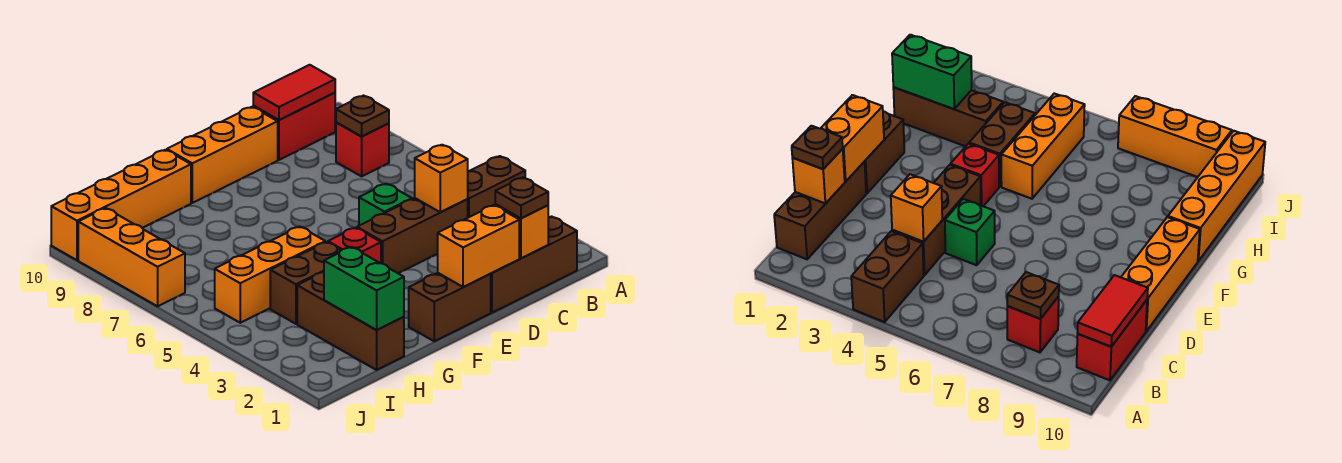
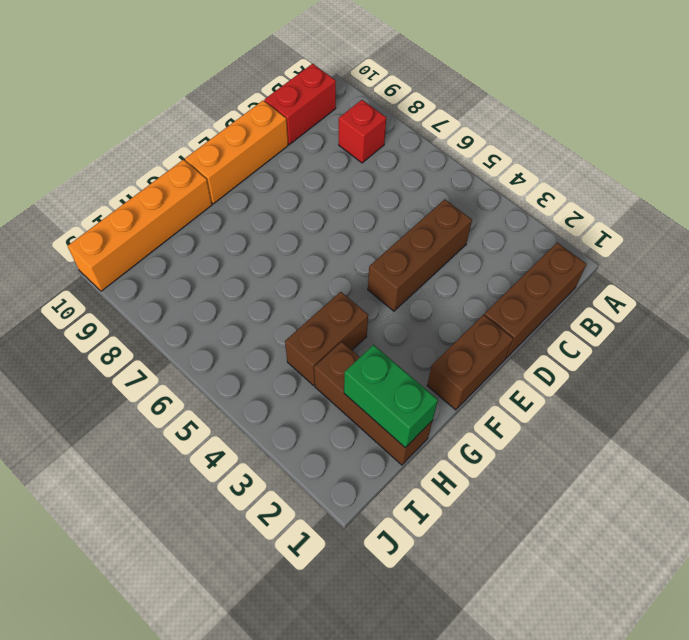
none -> brown brick A4:B4 level 1
none -> green brick D5 level 1
none -> red brick F4 level 1

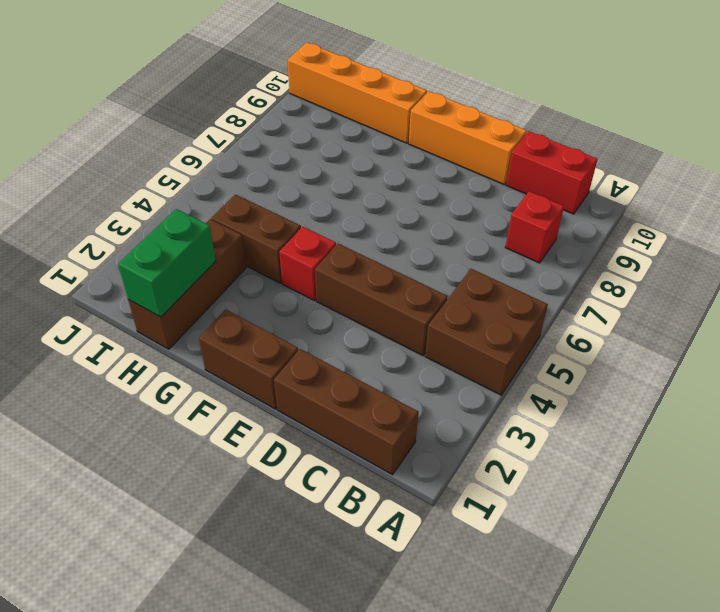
brown brick A4:B5 level 1 -> brown brick A4:B4 level 1
none -> green brick D5 level 1
none -> orange brick G5:I5 level 1
none -> orange brick J7:J9 level 1

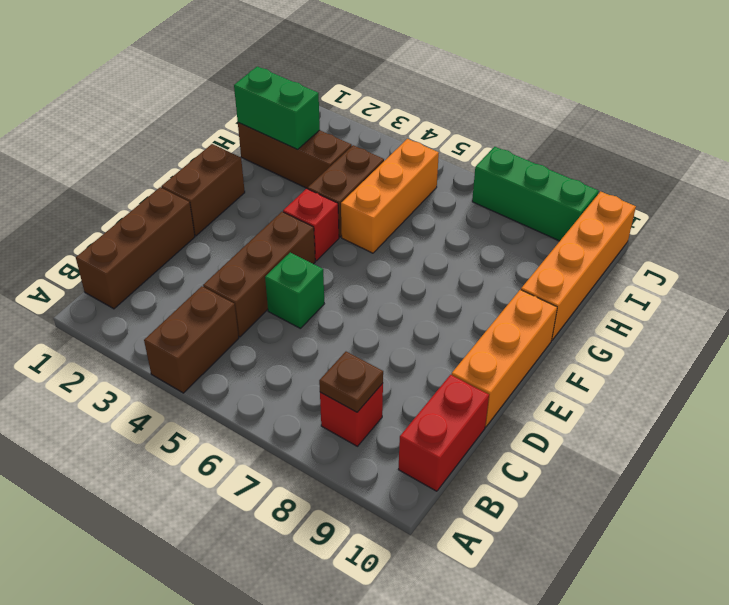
green brick J7:J9 level 1 -> orange brick J7:J9 level 1
none -> red tile B10:C10 level 2
none -> orange brick C1 level 2
none -> orange brick C4 level 2

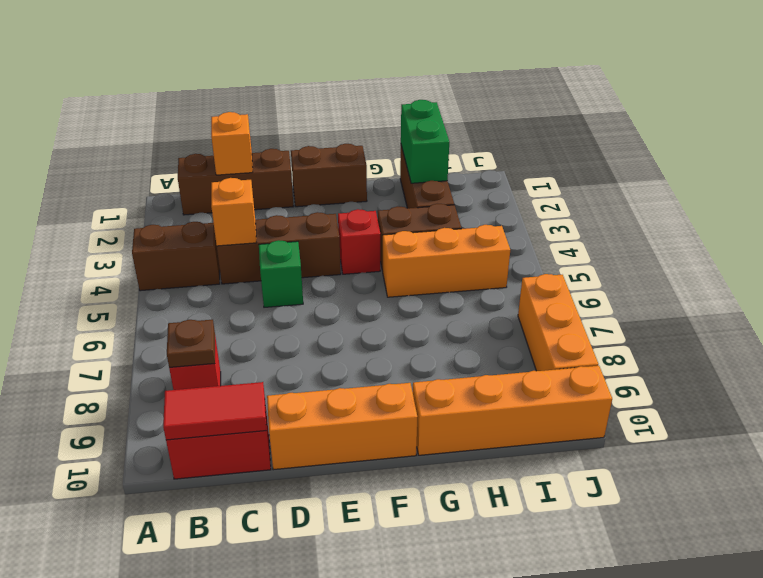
none -> orange brick D1:E1 level 2
none -> brown plate C1 level 3

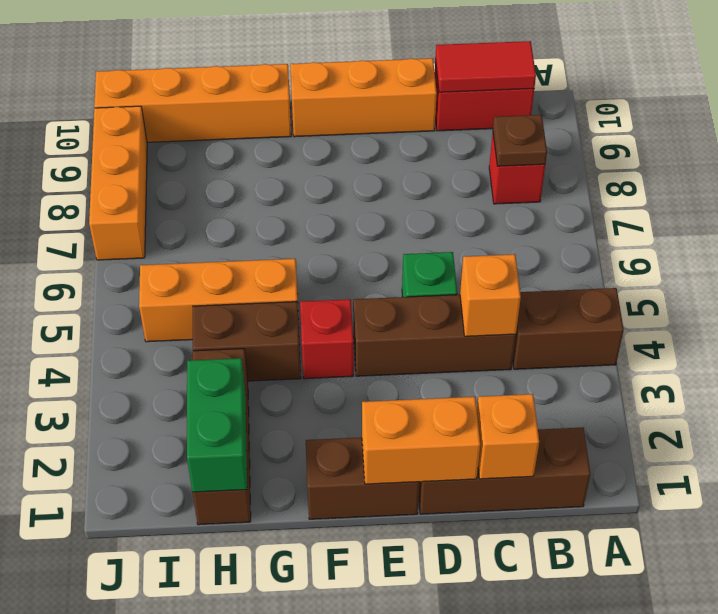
none -> brown plate C1 level 3

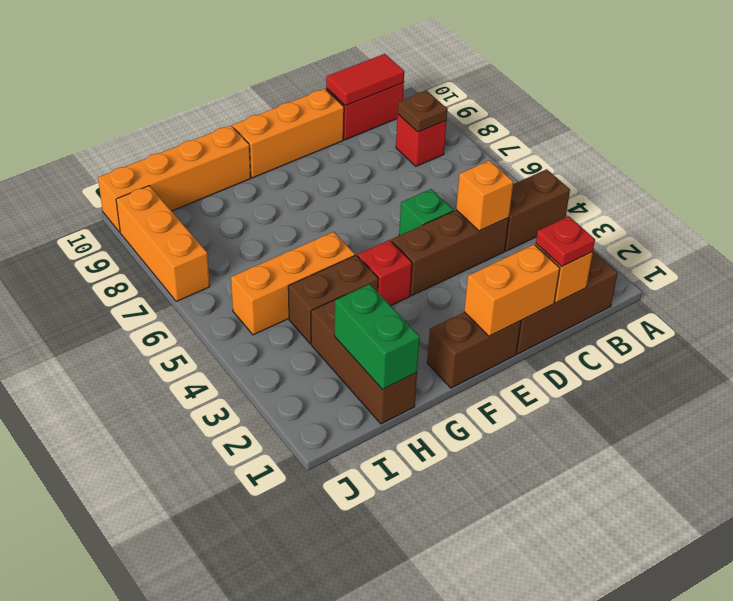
red plate C1 level 3 -> brown plate C1 level 3

